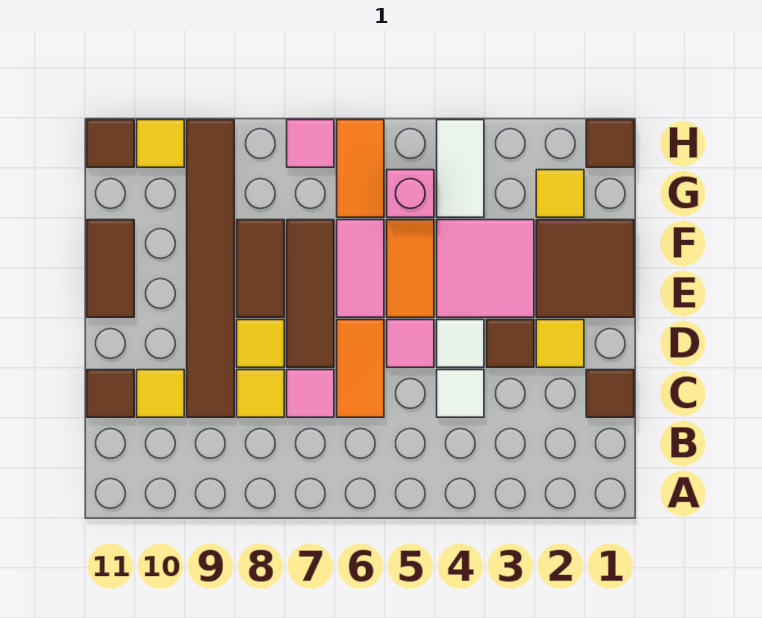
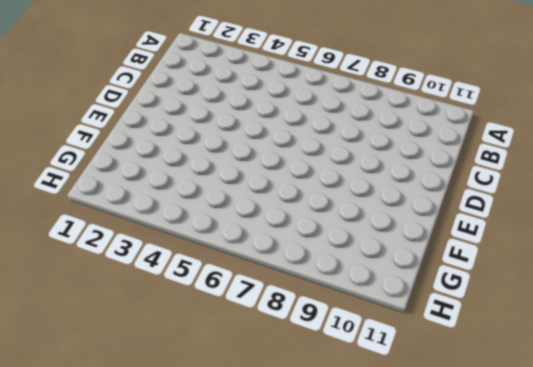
none -> brown tile C1 level 1
none -> white tile C4 level 1
none -> orange tile C6:D6 level 1

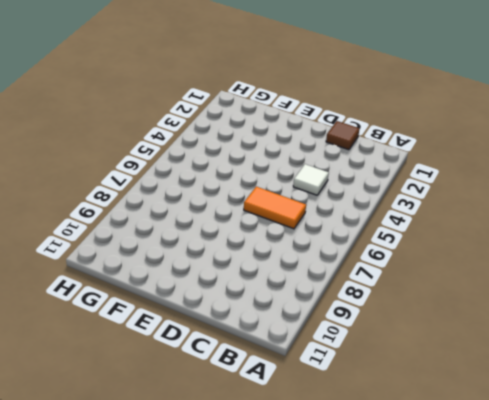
none -> pink tile C7 level 1
none -> yellow tile C8 level 1
none -> brown tile C9:H9 level 1

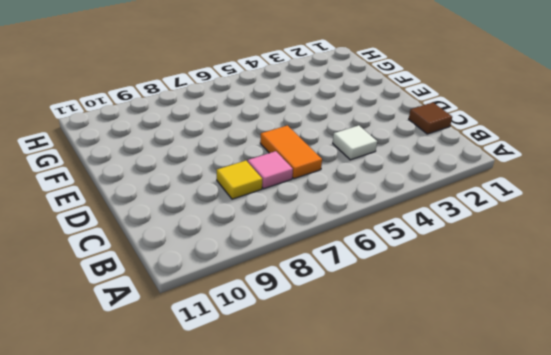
none -> brown tile C9:H9 level 1
none -> yellow tile C10 level 1
none -> brown tile C11 level 1

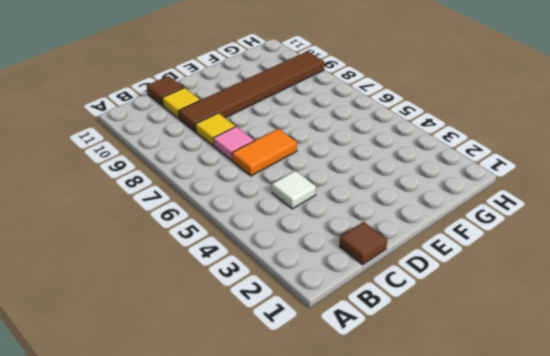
none -> yellow tile D2 level 1
none -> brown tile D3 level 1
none -> white tile D4 level 1

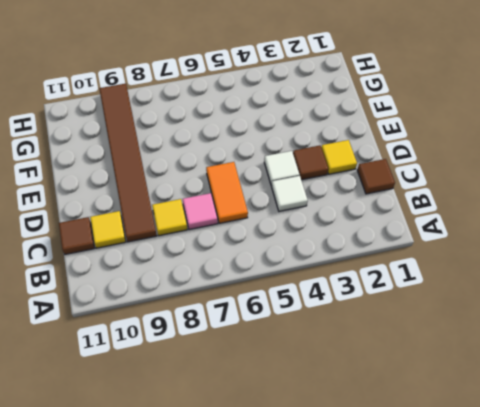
none -> pink tile D5 level 1
none -> brown tile D7:F7 level 1
none -> yellow tile D8 level 1

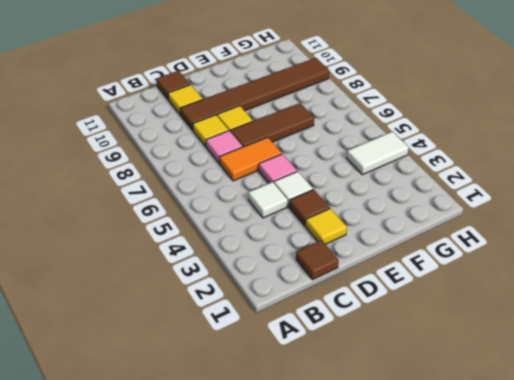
none -> brown tile E1:F2 level 1
none -> pink tile E3:F4 level 1
none -> orange tile E5:F5 level 1

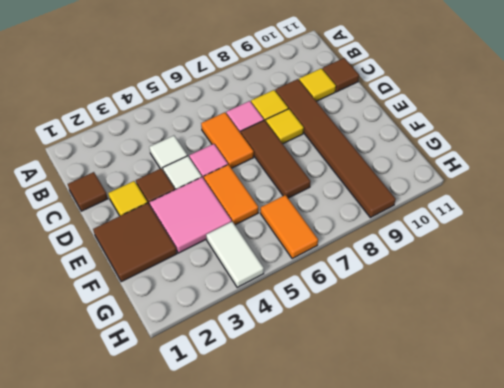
none -> pink tile E6:F6 level 1
none -> brown tile E8:F8 level 1
none -> brown tile E11:F11 level 1

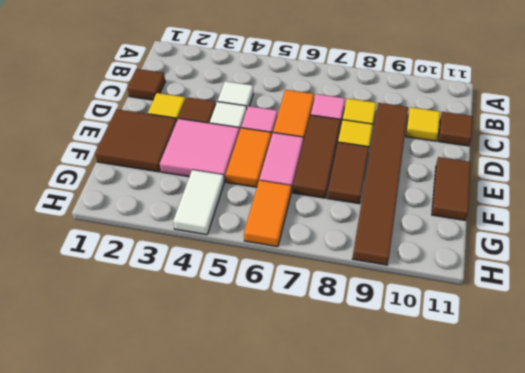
none -> yellow tile G2 level 1
none -> pink brick G5 level 1
none -> brown tile H1 level 1

